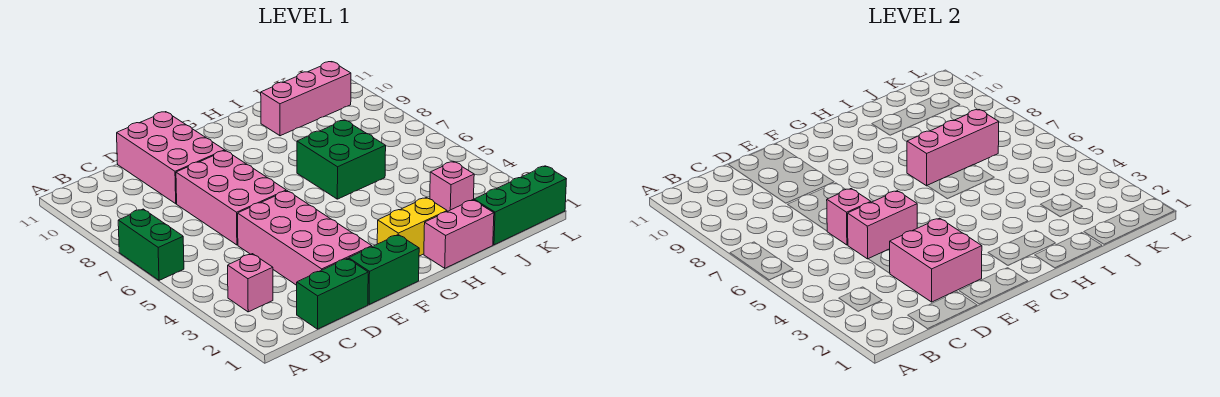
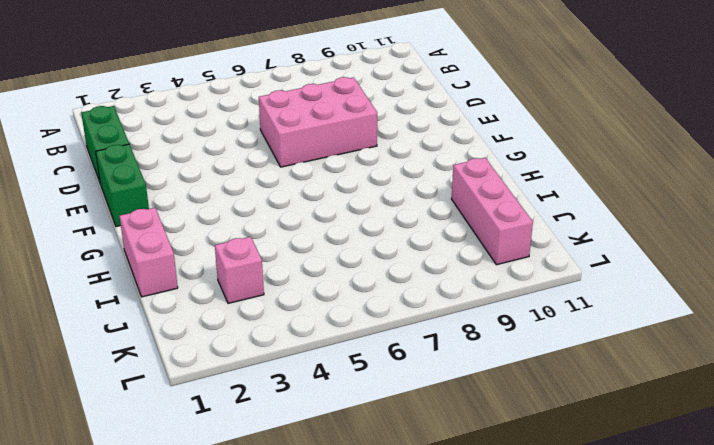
none -> green brick A6:A7 level 1
none -> pink brick B3 level 1
none -> pink brick D2:E5 level 1

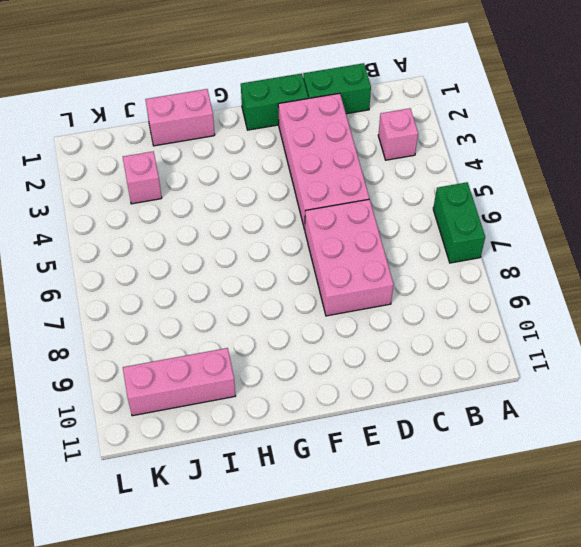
none -> pink brick D9:E11 level 1
none -> yellow brick G2:H2 level 1
none -> green brick H6:I7 level 1

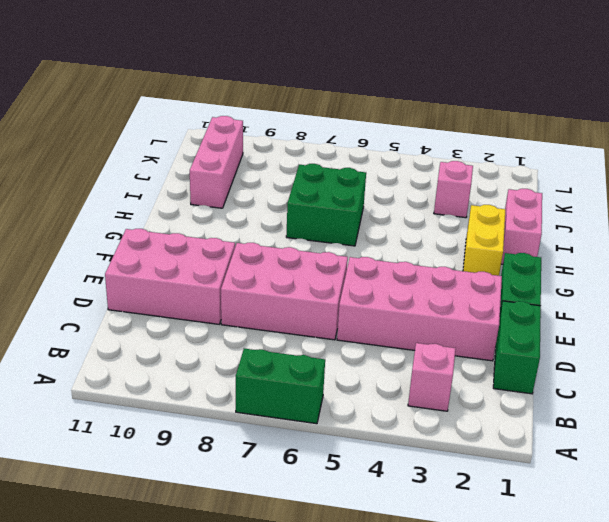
none -> green brick J1:L1 level 1
none -> pink brick D2:E3 level 2
none -> pink brick D5:E5 level 2

